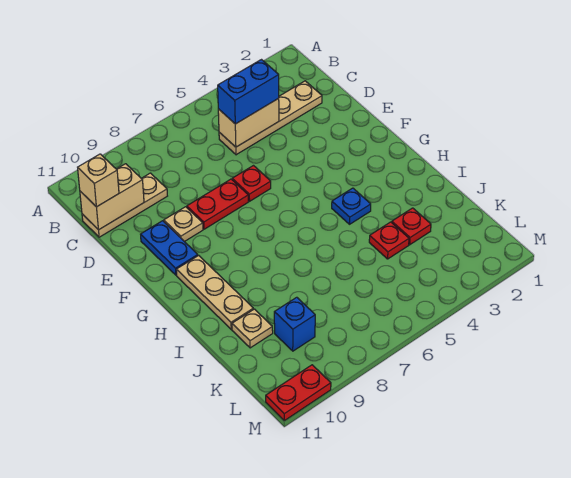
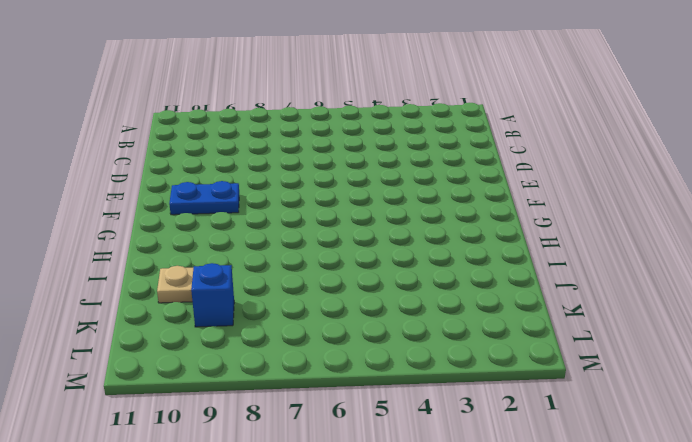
blue plate F9:F10 level 1 -> blue plate E10:F10 level 1
none -> tan plate C2:C5 level 1
none -> tan plate C9:C11 level 1
none -> red plate E6 level 1

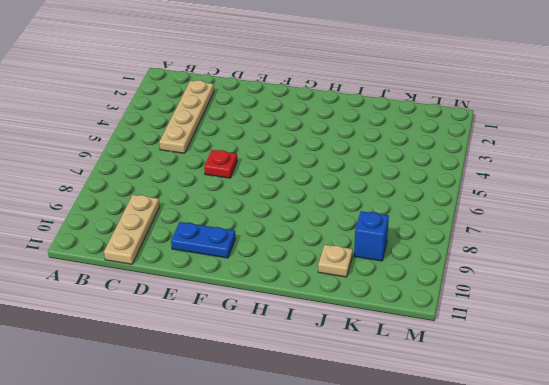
none -> red plate E7:E8 level 1
none -> tan plate E9 level 1
none -> tan plate G10:I10 level 1

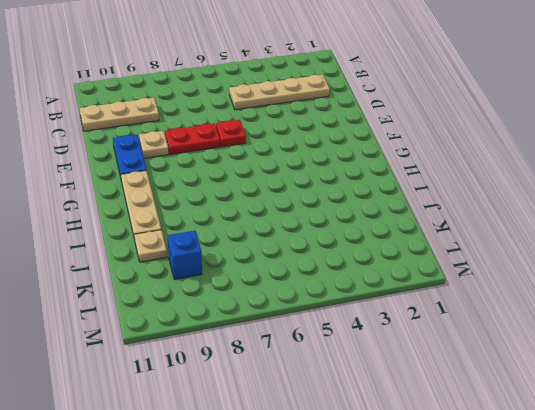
none -> blue plate H4 level 1
none -> red plate J3 level 1
none -> red plate J4 level 1

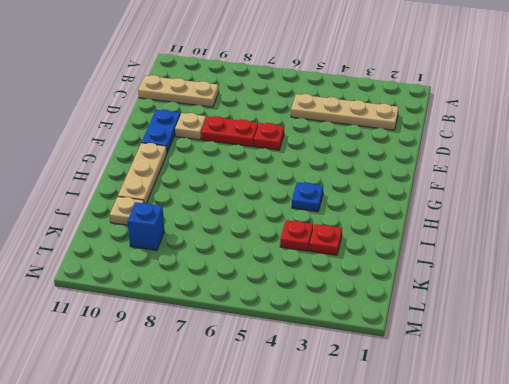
none -> red plate M10:M11 level 1
none -> tan brick C4:C5 level 2
none -> tan brick C10:C11 level 2

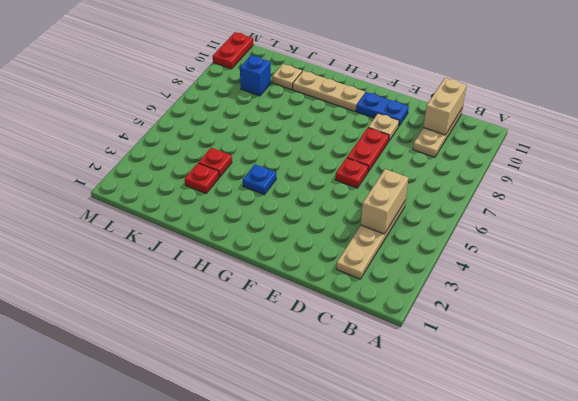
none -> blue brick C4:C5 level 3
none -> tan brick C11 level 3

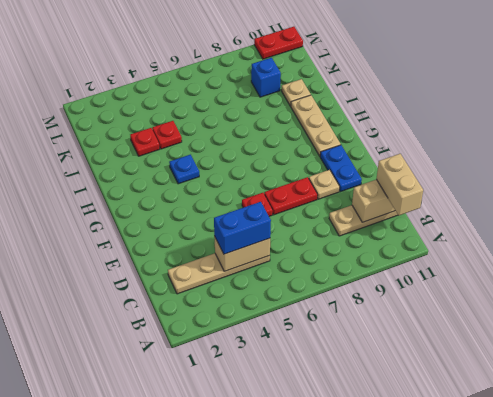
tan brick B11:C11 level 3 -> tan brick C11 level 3

